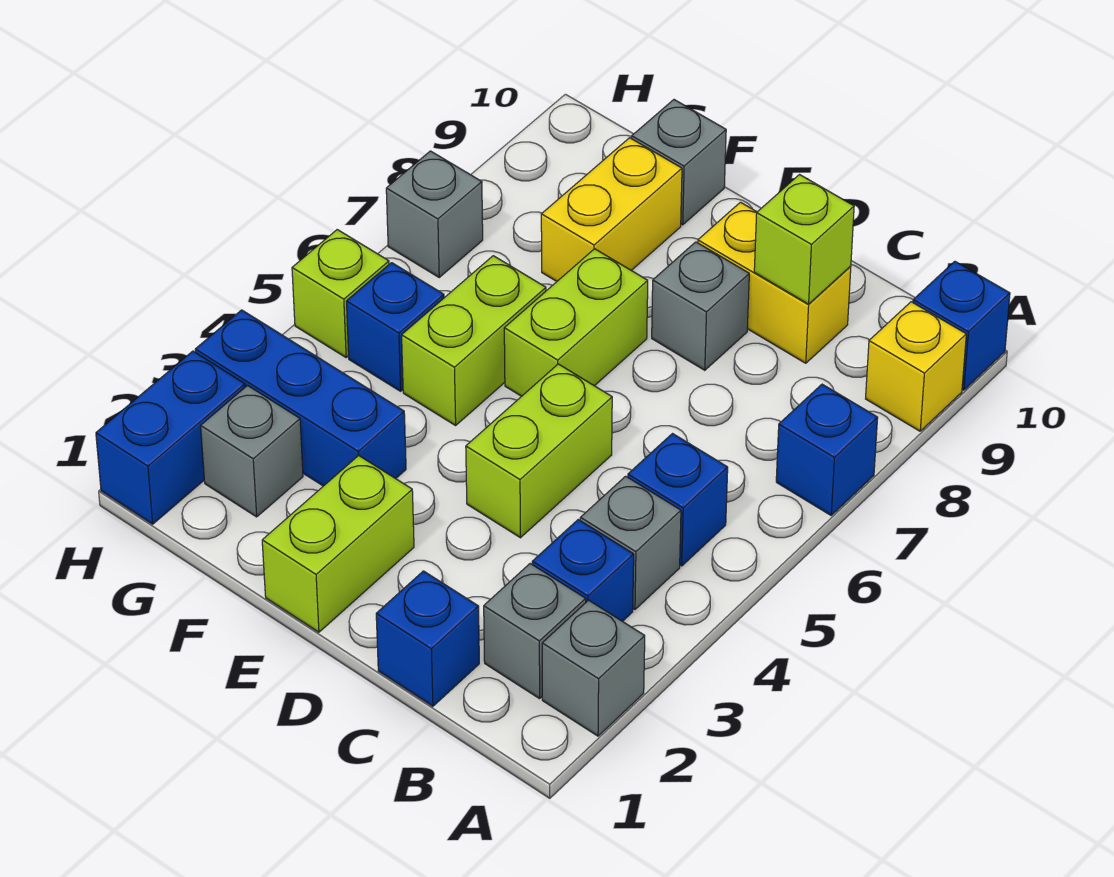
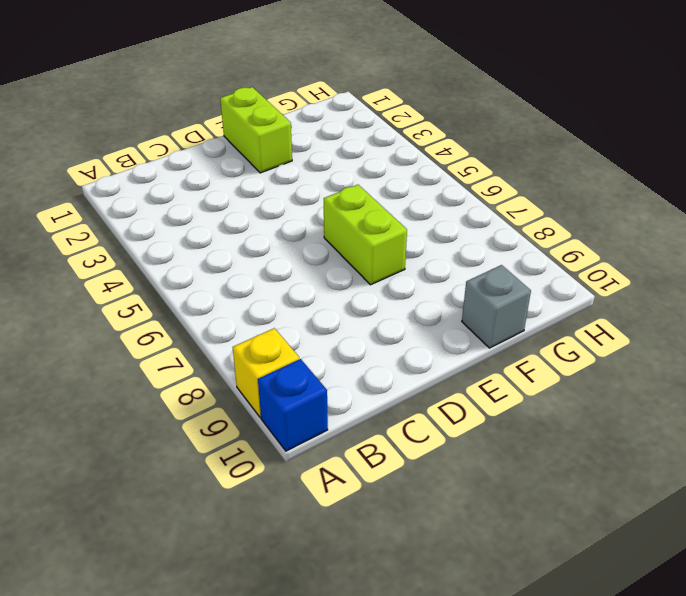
none -> grey brick A2 level 1
none -> blue brick A7 level 1
none -> grey brick B2 level 1

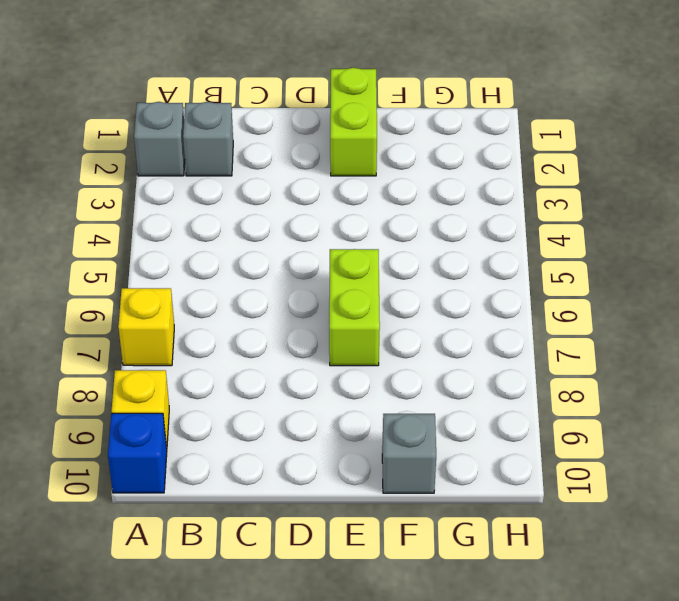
yellow brick A7 level 1 -> blue brick A7 level 1
none -> blue brick B3 level 1
none -> grey brick B4 level 1
none -> blue brick B5 level 1

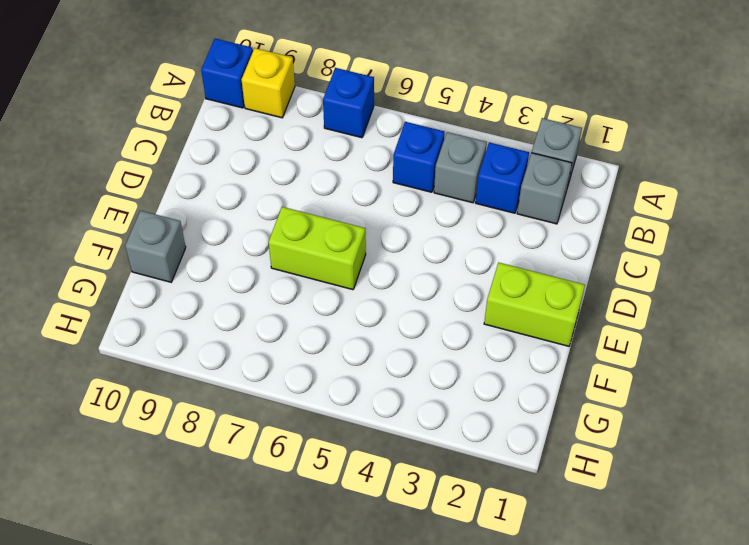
none -> blue brick C1 level 1
none -> yellow brick C9:D9 level 1
none -> lime brick D4:D5 level 1

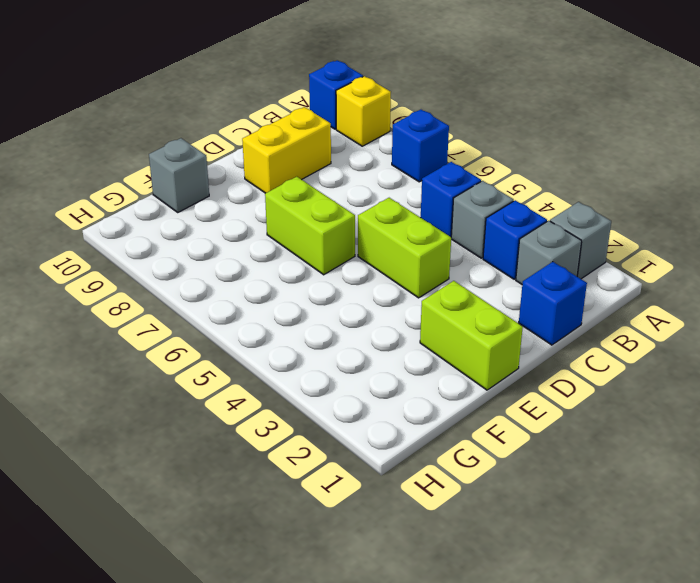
none -> grey brick D8 level 1
none -> blue brick F3:H3 level 1
none -> lime brick F5:F6 level 1

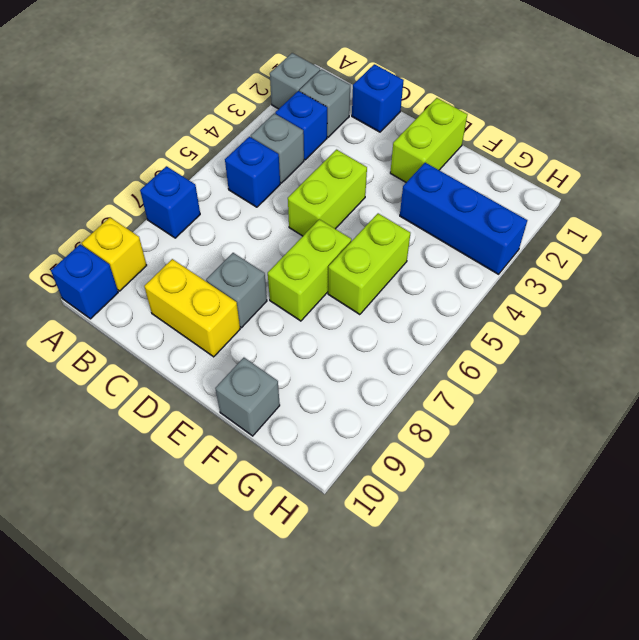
none -> yellow brick F8:F9 level 1
none -> grey brick G2 level 1
none -> blue brick G5 level 1

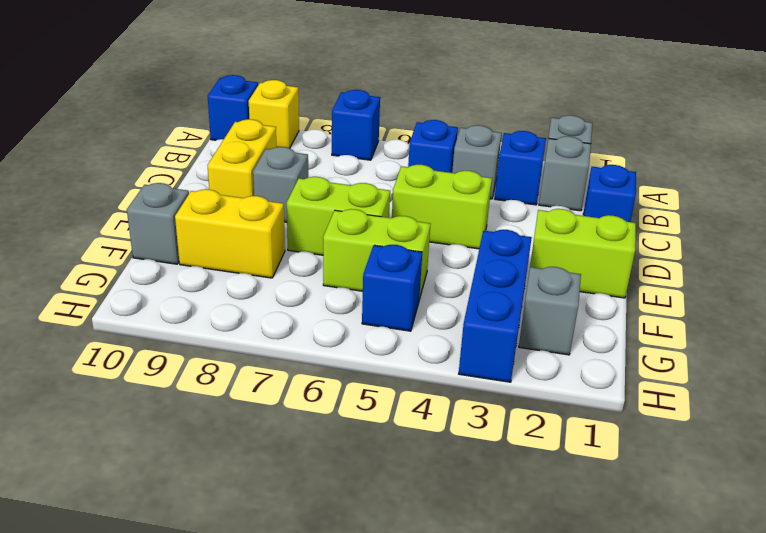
none -> blue brick H1:H2 level 1
none -> lime brick H5 level 1
none -> grey brick H7 level 1

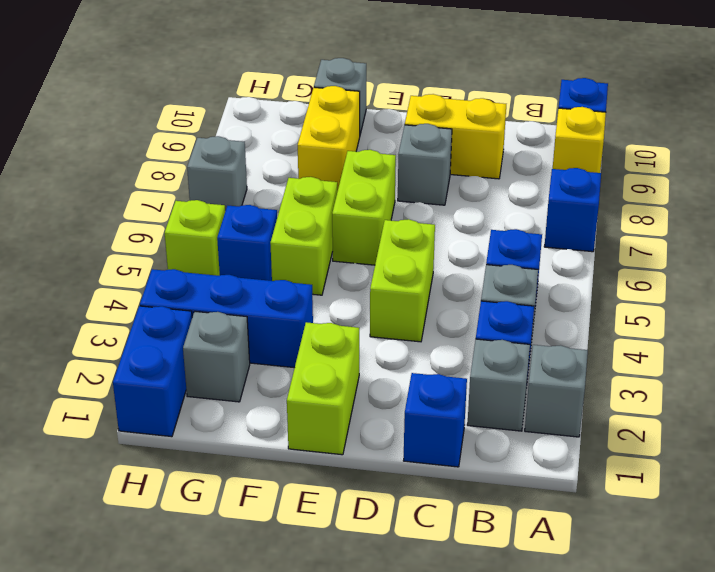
none -> lime brick C9 level 2

